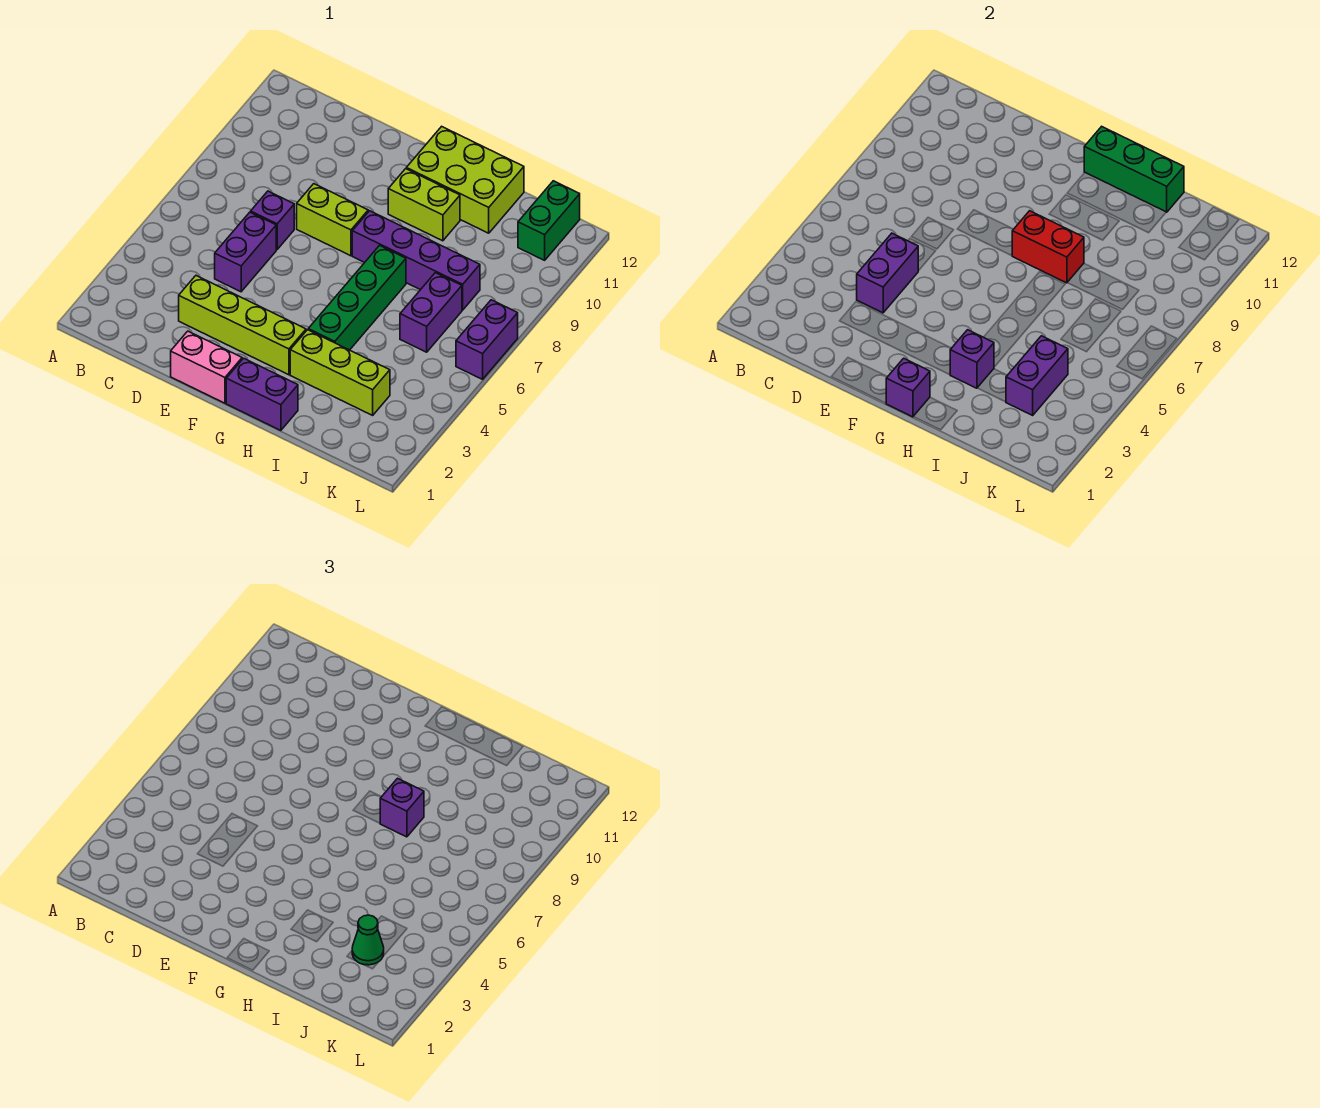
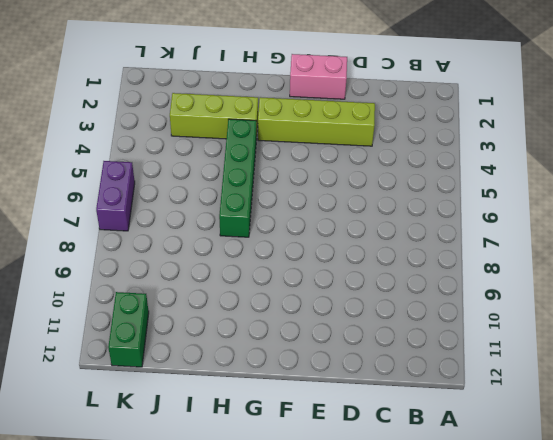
none -> purple brick D5:D6 level 1
none -> purple brick D7 level 1
none -> lime brick E8:F8 level 1

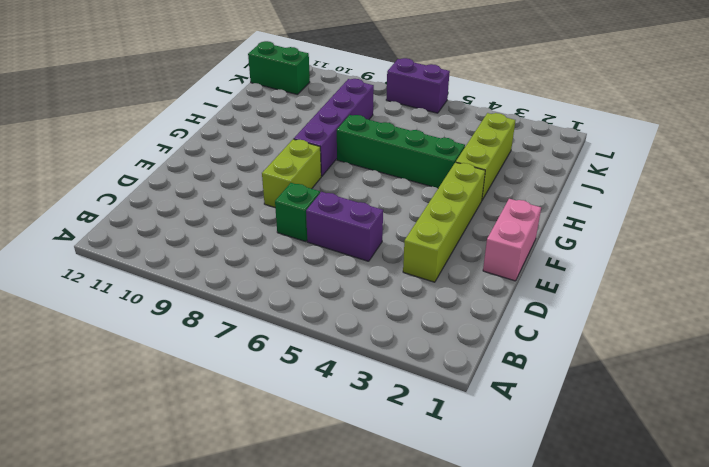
green brick D7 level 1 -> purple brick D7 level 1
none -> purple brick G1:H1 level 1
none -> lime brick G10:H10 level 1
none -> lime brick G11:I12 level 1

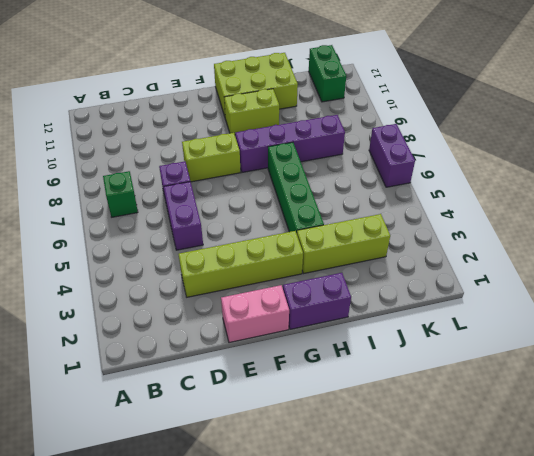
green brick B7 level 1 -> none
none -> purple brick J6:J7 level 1
none -> purple brick D4:D5 level 2
none -> purple brick G1 level 2

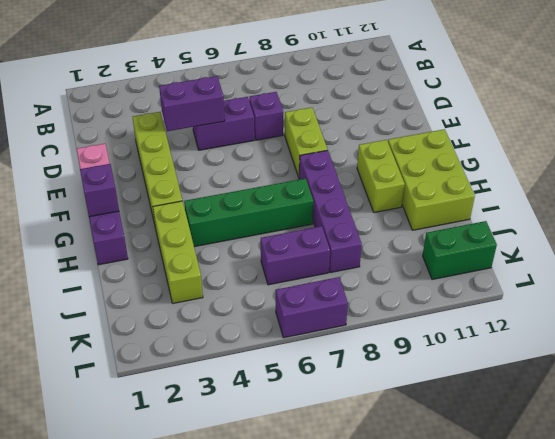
none -> red brick G8:H8 level 2
none -> green brick G12:I12 level 2
none -> purple brick H3 level 2

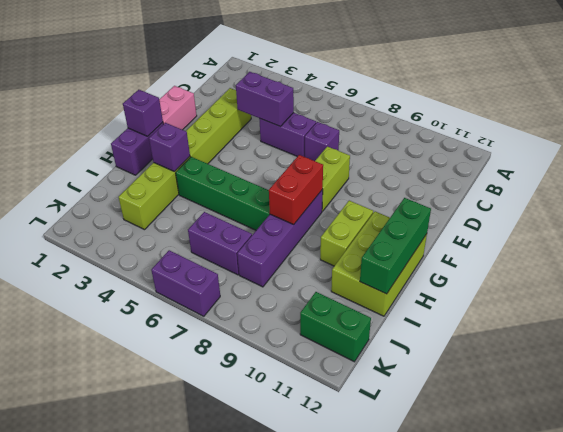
none -> purple brick J3:J4 level 2
none -> purple brick H8 level 3
none -> green cone J3 level 3

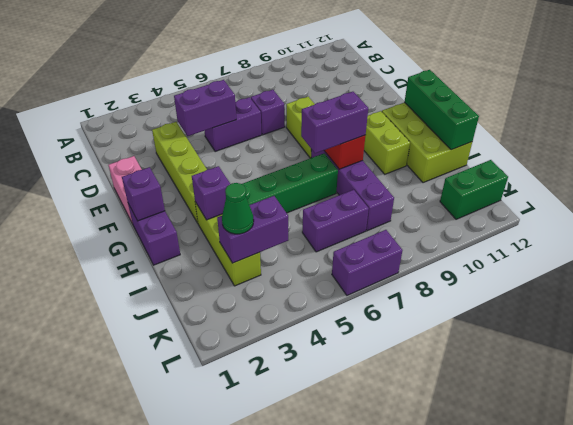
purple brick H7:H8 level 3 -> purple brick H8 level 3

